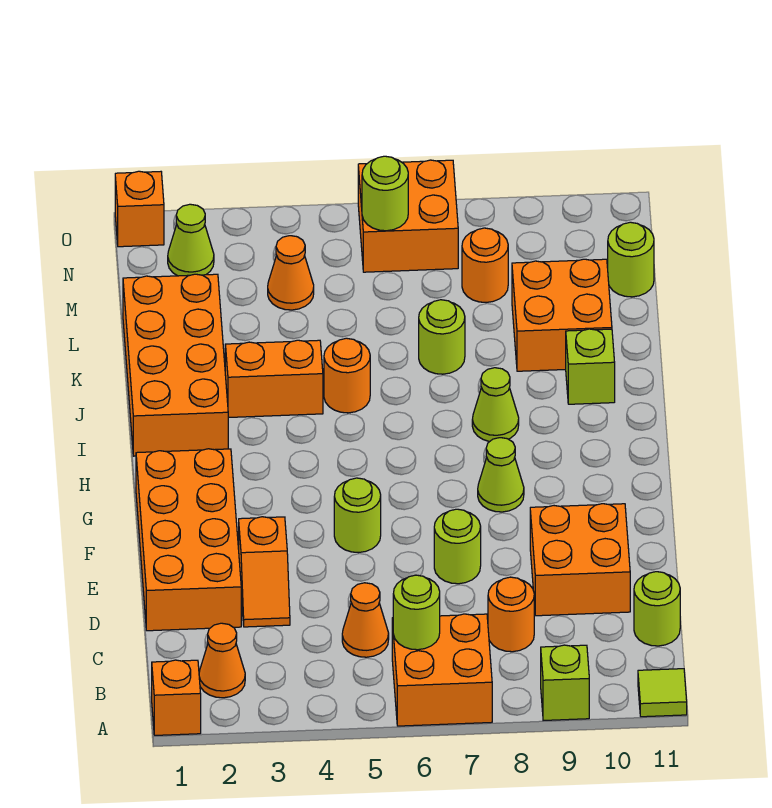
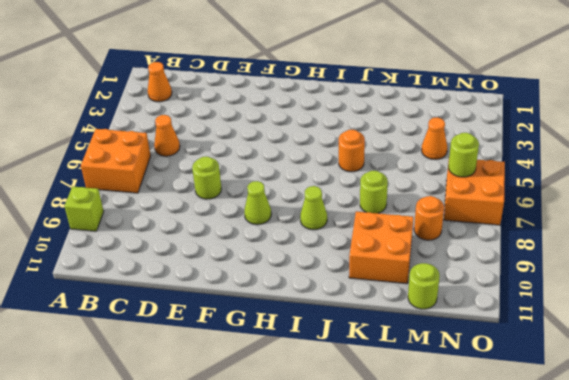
none -> orange brick A1 level 1
none -> lime tile A11 level 1
none -> orange round brick C8 level 1

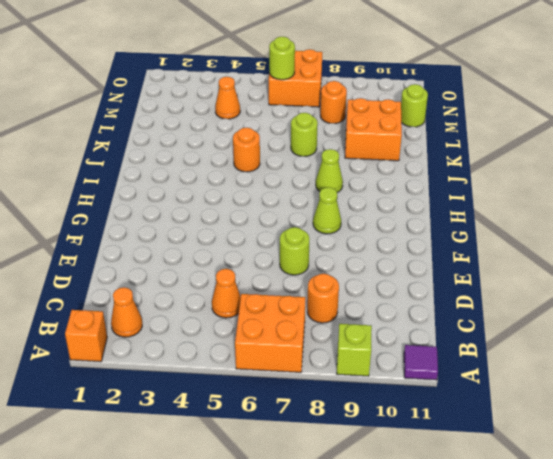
purple tile A11 level 1 -> lime tile A11 level 1
none -> lime round brick C11 level 1
none -> orange brick D1:G2 level 1
none -> orange slope D3:E3 level 1 top E

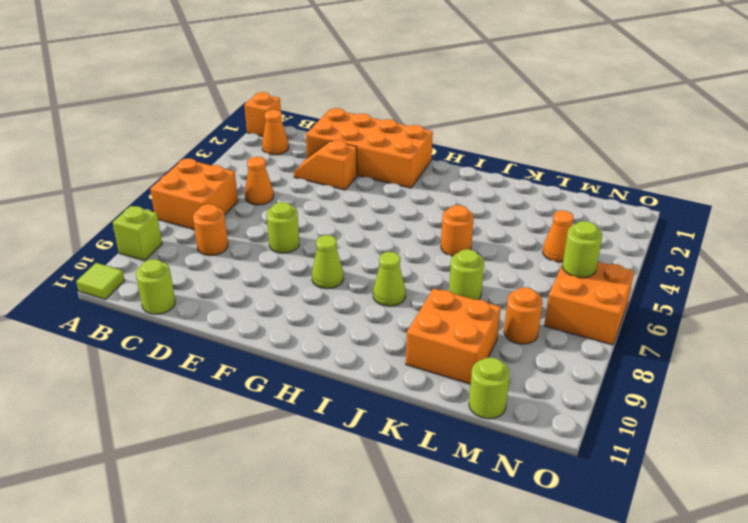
none -> orange brick D9:E10 level 1
none -> lime round brick F5 level 1
none -> orange brick I1:L2 level 1

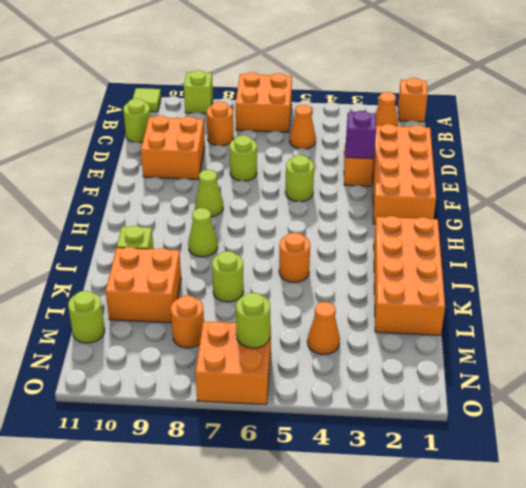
purple brick E3 level 2 -> none
none -> orange brick J3:J4 level 1
none -> lime cone N2 level 1
none -> orange brick O1 level 1

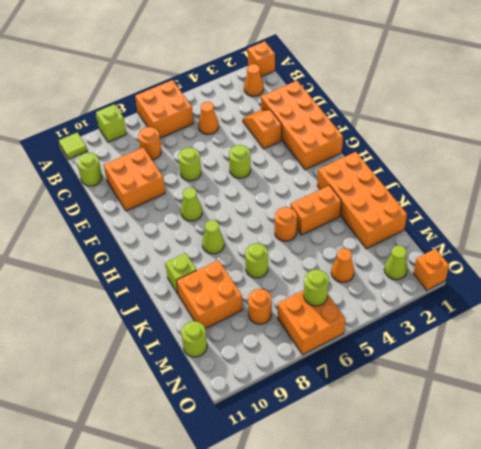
none -> lime round brick B6 level 2

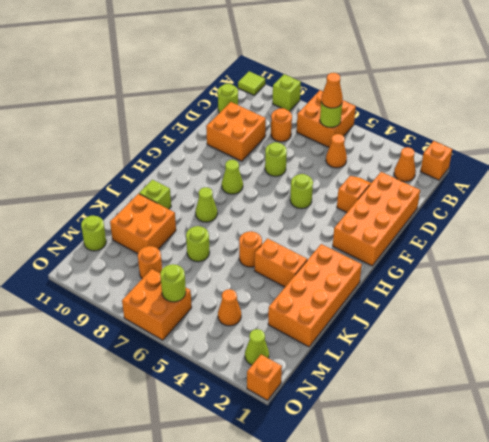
orange cone B6 level 3 -> none

